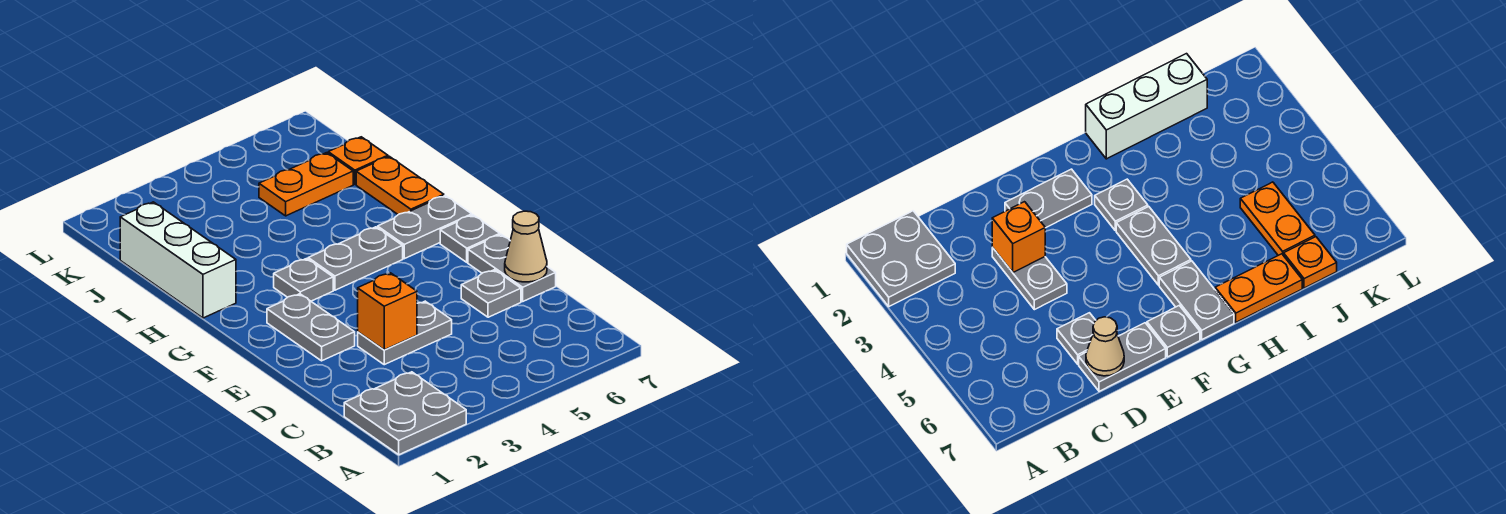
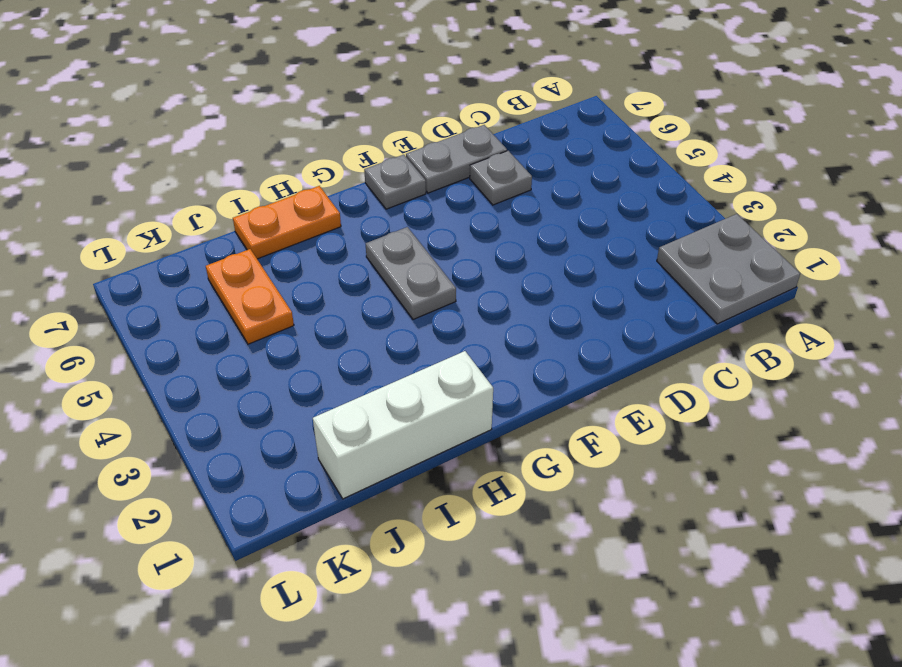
none -> grey plate D3:D4 level 1
none -> grey plate E2:F2 level 1
none -> grey plate G3 level 1

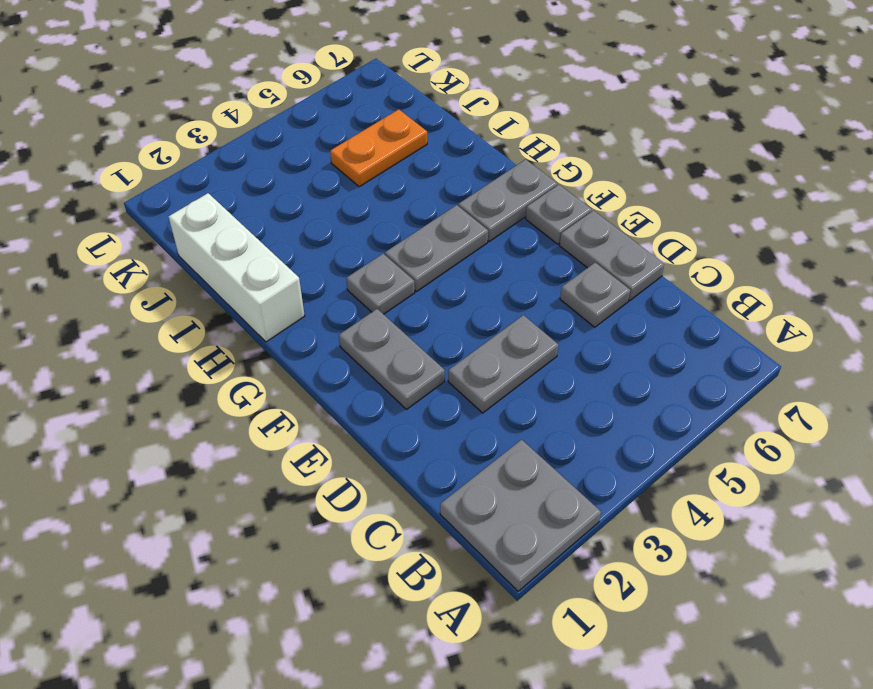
none -> orange plate H7:I7 level 1
none -> orange plate J7 level 1
none -> orange brick D3 level 2

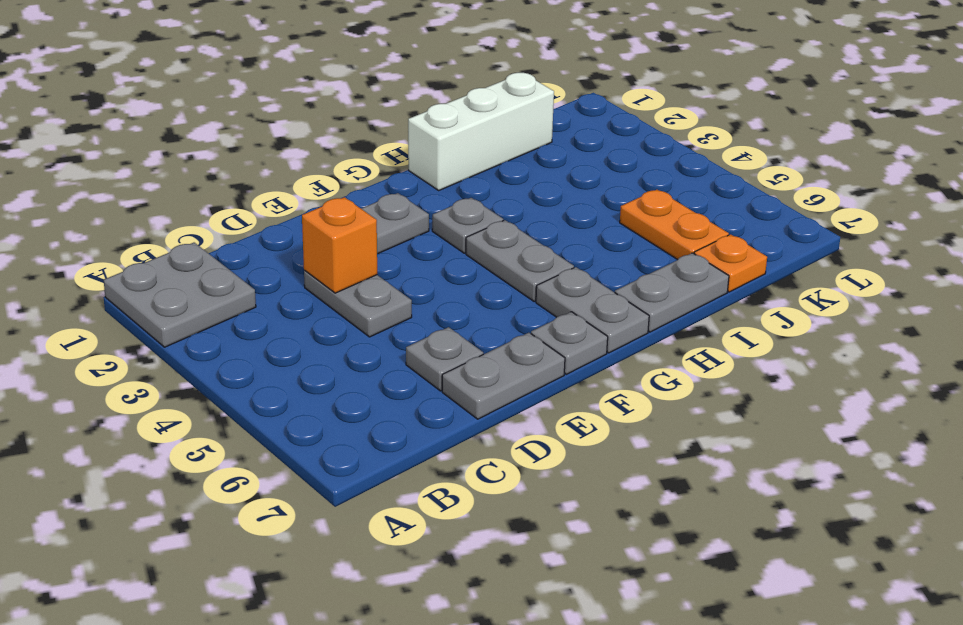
grey plate H7:I7 level 1 -> orange plate H7:I7 level 1
none -> tan cone D7 level 2

